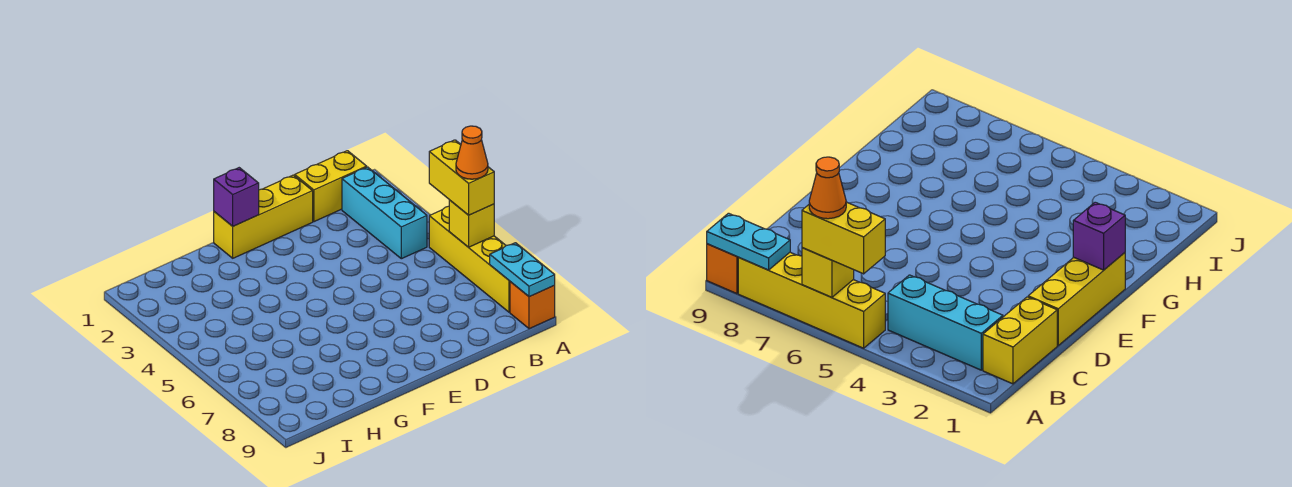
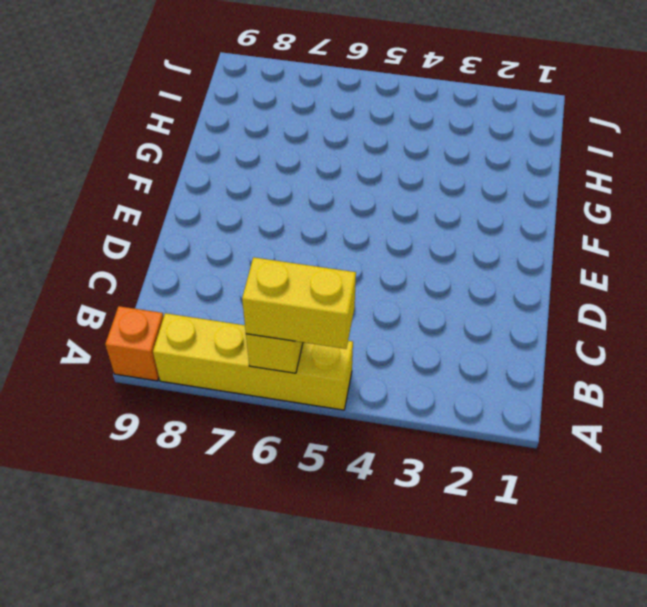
none -> yellow brick B1:C1 level 1
none -> cyan brick B2:B4 level 1

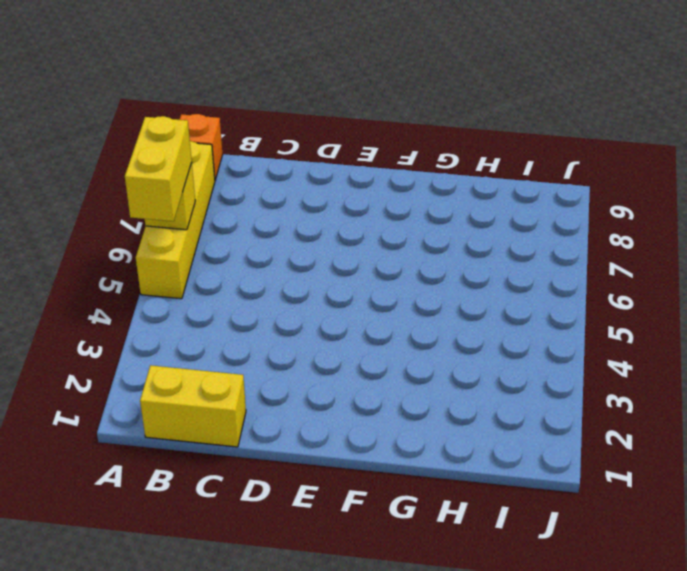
none -> cyan brick B2:B4 level 1
none -> yellow brick D1:F1 level 1

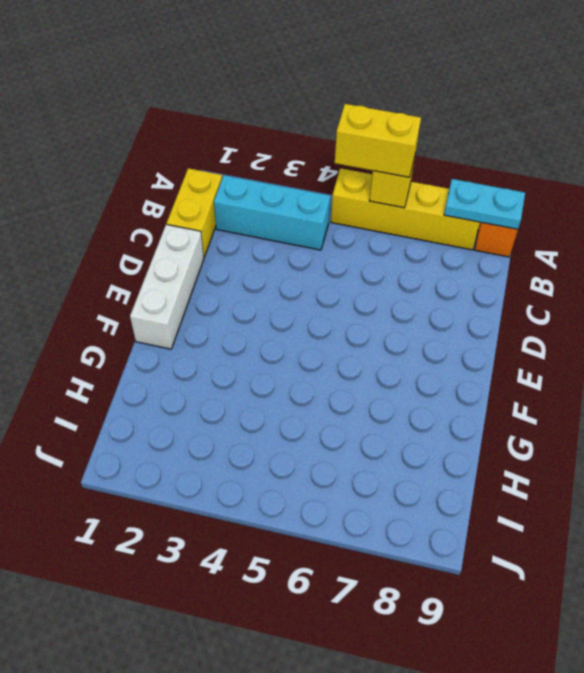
white brick D1:F1 level 1 -> yellow brick D1:F1 level 1
none -> purple brick F1 level 2
none -> orange cone A6 level 4

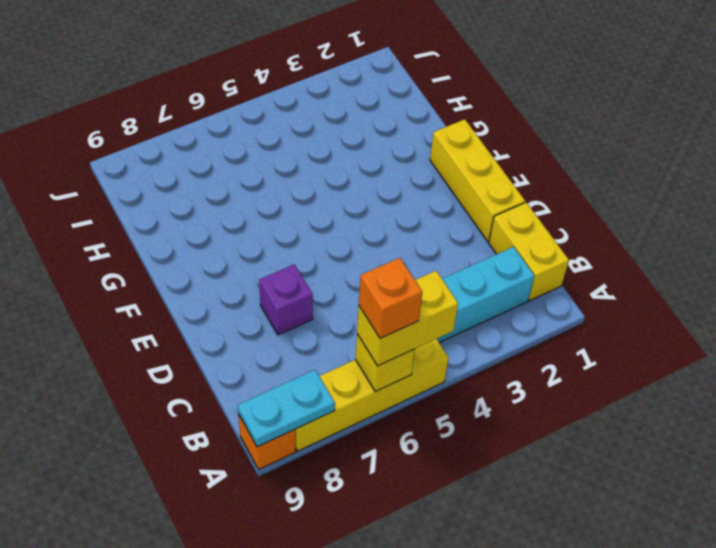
orange brick A6 level 4 -> orange cone A6 level 4
purple brick D7 level 1 -> purple brick F1 level 2

